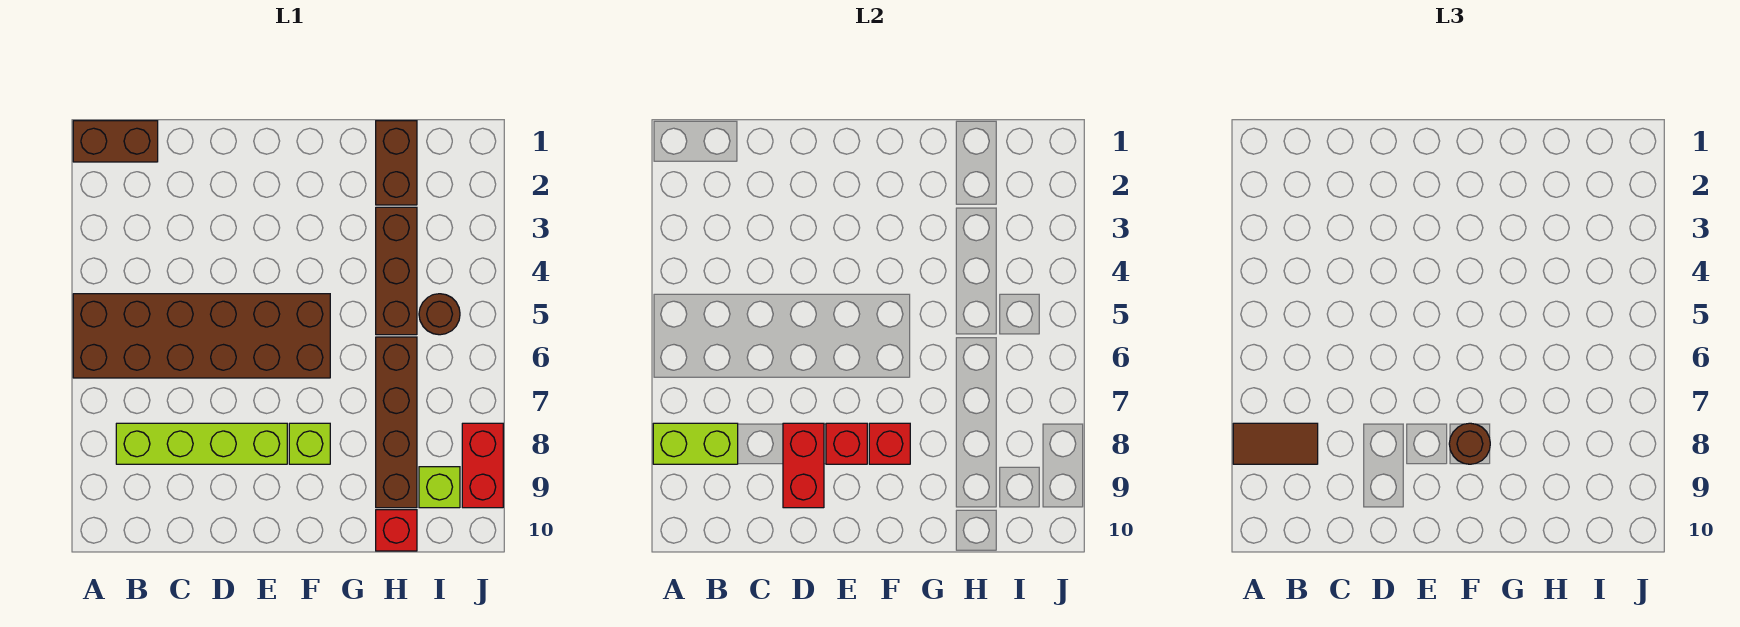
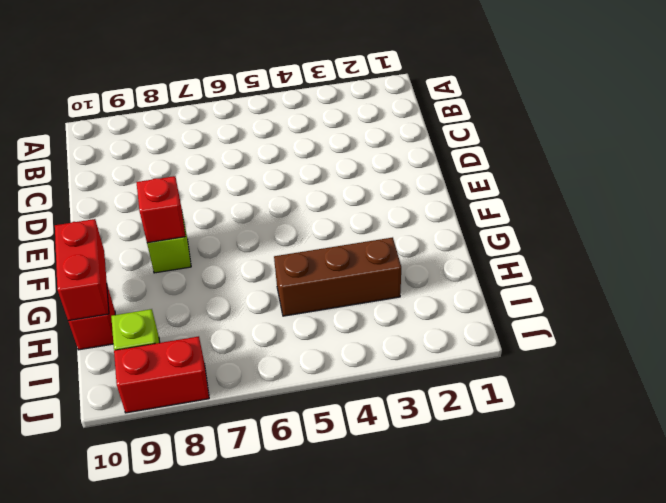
red brick G10:H10 level 2 -> red brick D8:D9 level 2
none -> brown brick A1:B1 level 1
none -> brown brick A5:F6 level 1
none -> lime brick B8:E8 level 1

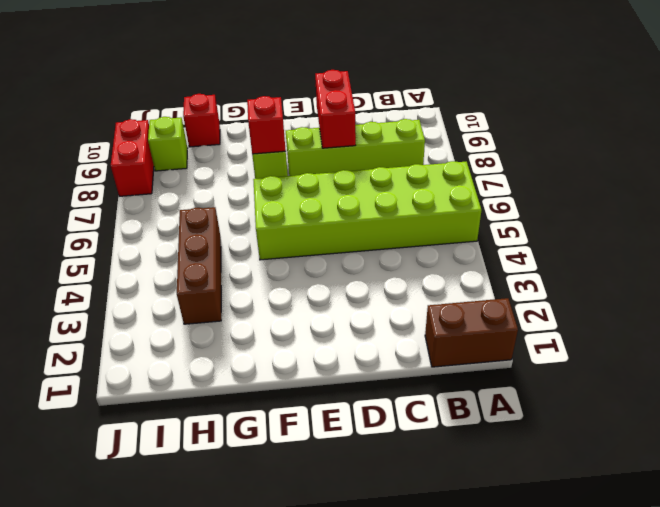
lime brick A5:F6 level 1 -> brown brick A5:F6 level 1
none -> brown brick H1:H2 level 1
none -> brown brick H6:H9 level 1
none -> brown round brick I5 level 1

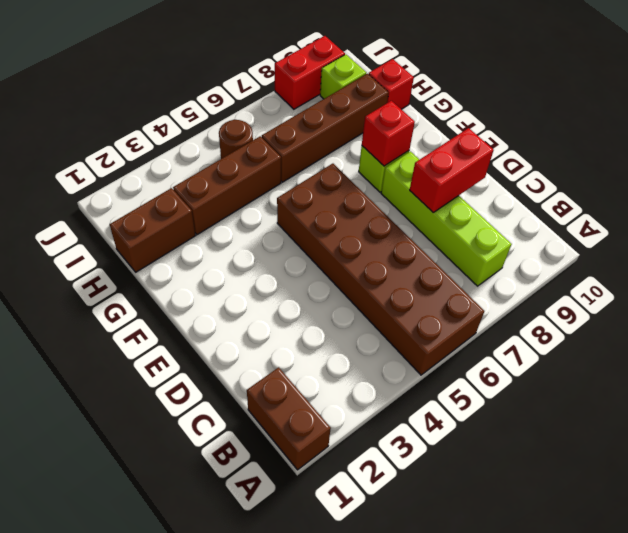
none -> lime brick A8:B8 level 2
none -> red brick E8 level 2
none -> brown tile A8:B8 level 3

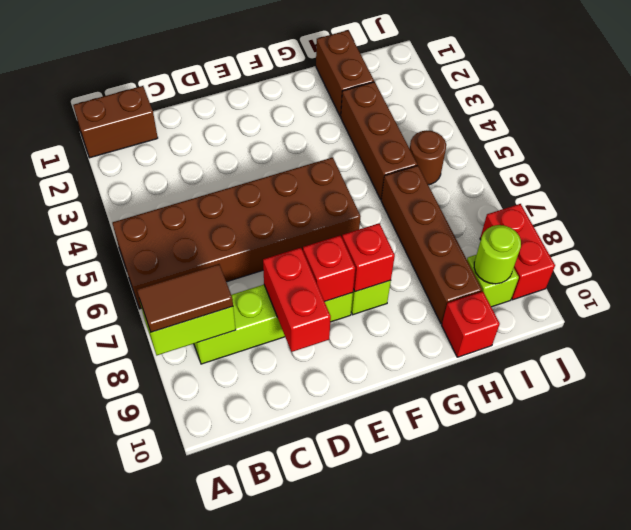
lime round brick I9 level 2 -> none
none -> brown round brick F8 level 3

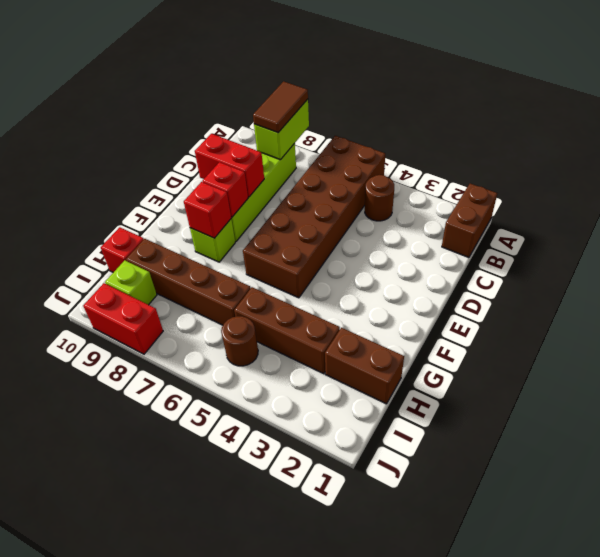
brown round brick B4 level 1 -> brown round brick F8 level 3

